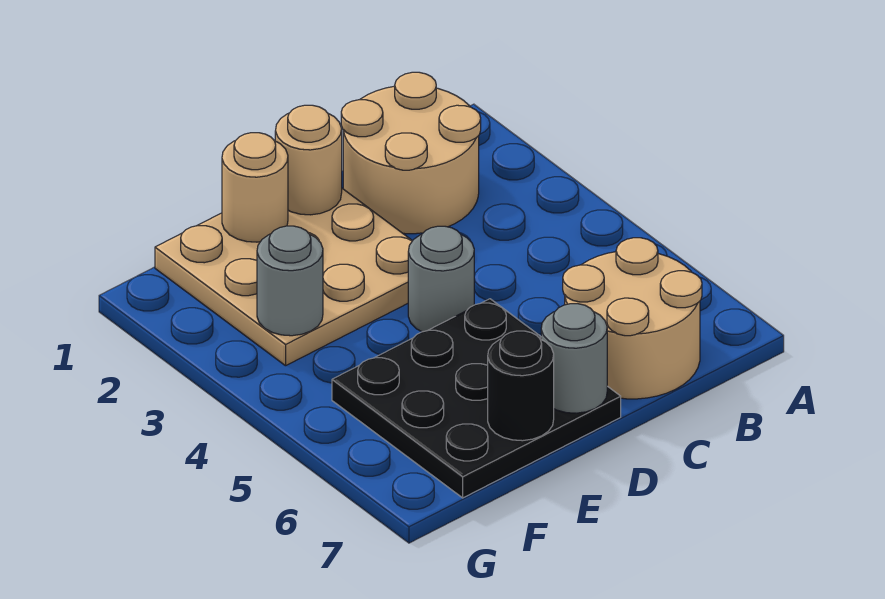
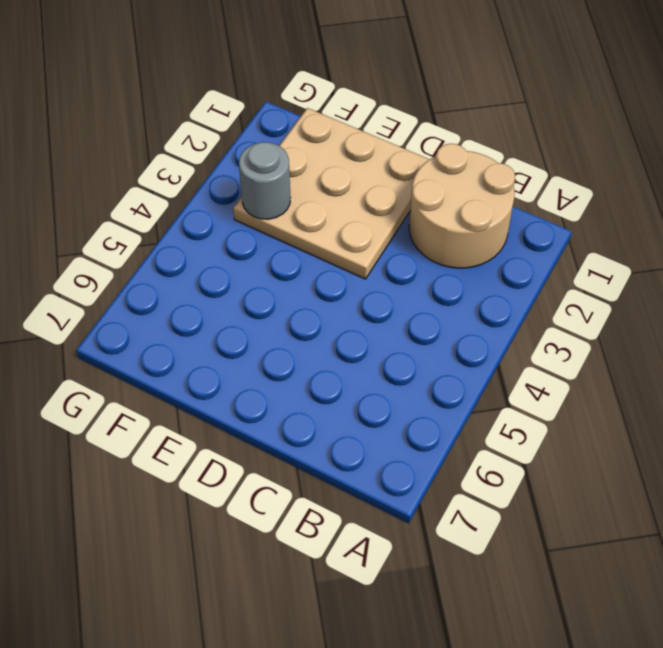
none -> tan round brick B6:C7 level 1
none -> grey round brick D4 level 1

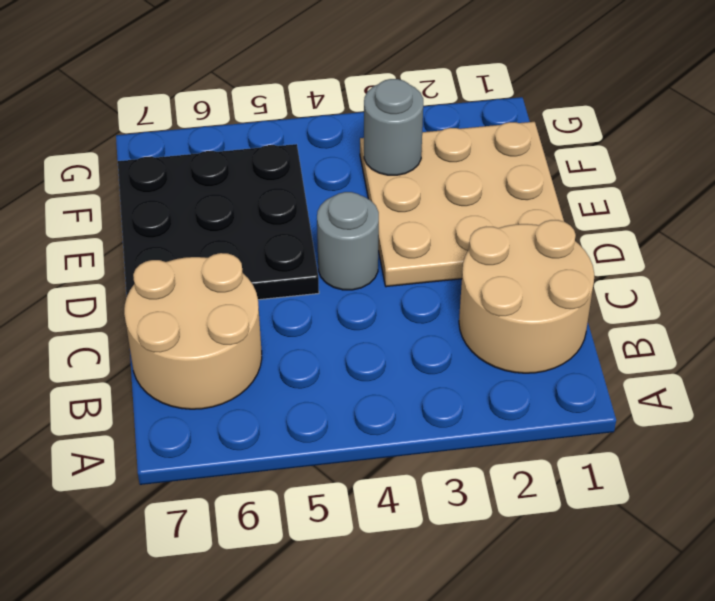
none -> tan round brick D1 level 2
none -> grey round brick D7 level 2

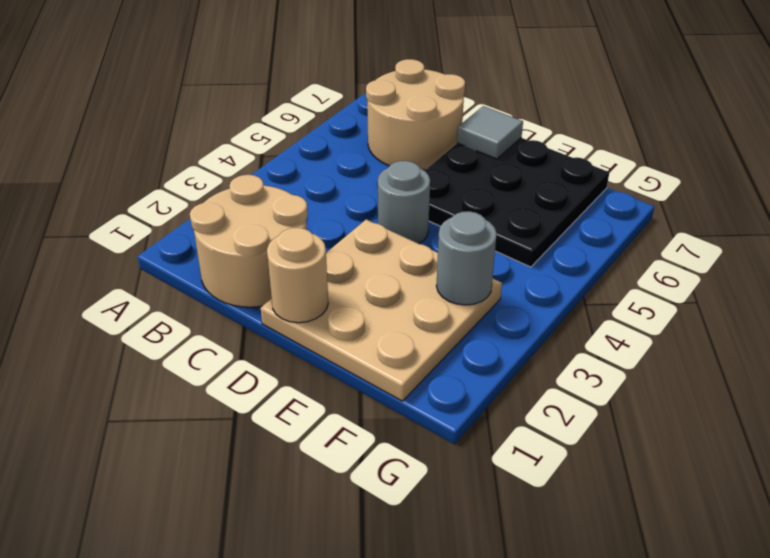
grey tile D7 level 2 -> grey round brick D7 level 2
none -> tan round brick E1 level 2
none -> black round brick E7 level 2

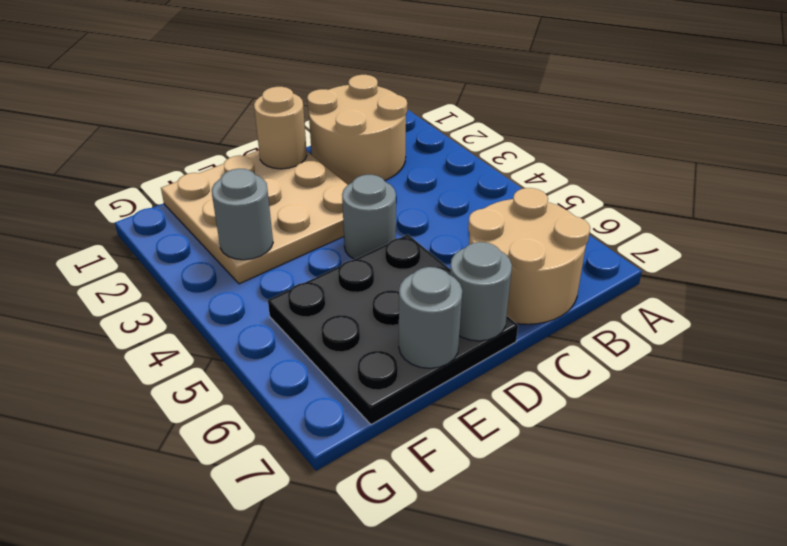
grey round brick E7 level 2 -> black round brick E7 level 2
none -> tan round brick E1 level 2

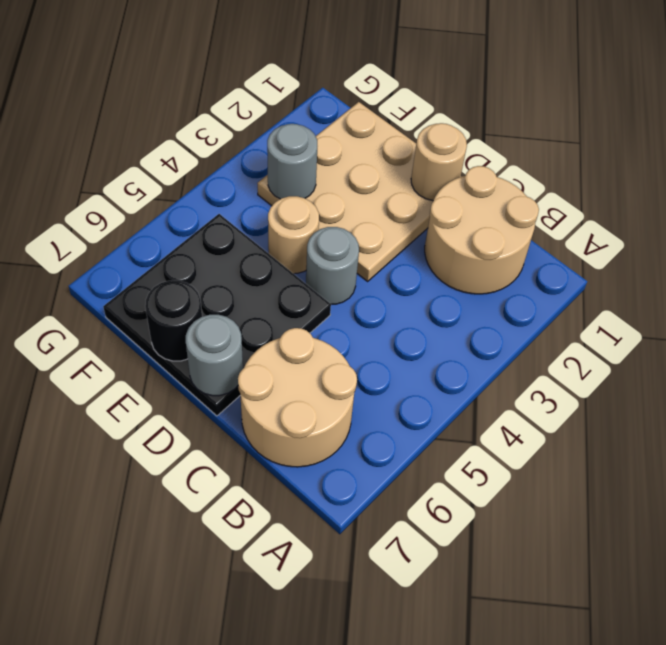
tan round brick E4 level 1 -> tan round brick E1 level 2

